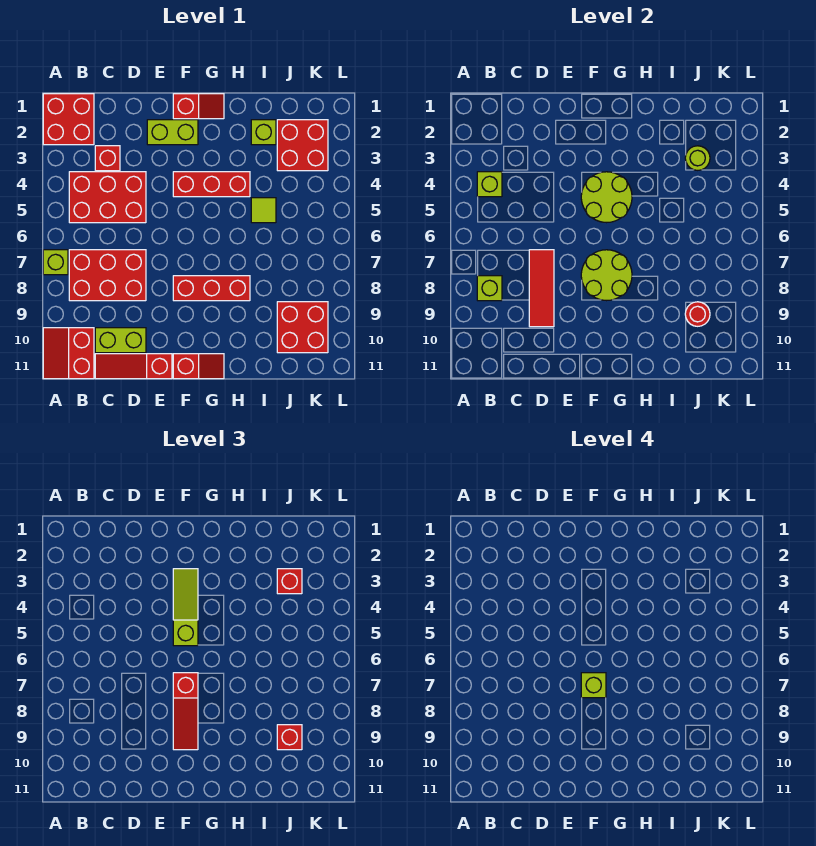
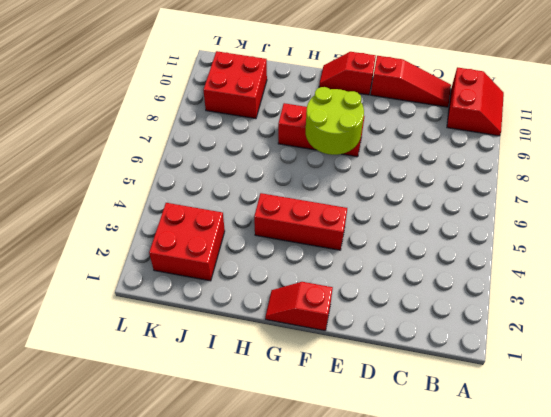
none -> red brick A1:B2 level 1
none -> lime brick A7 level 1
none -> red brick B4:D5 level 1

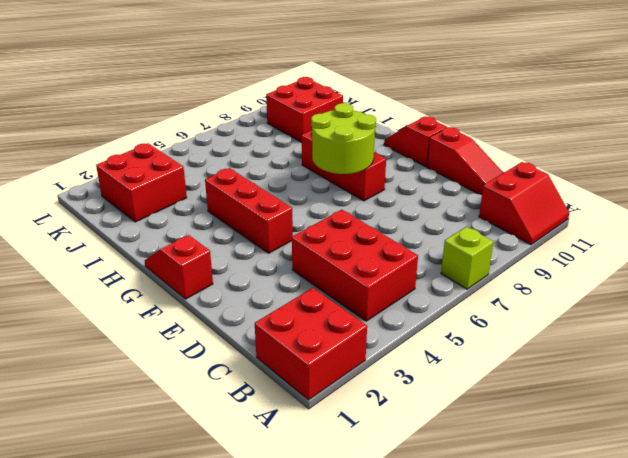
none -> red brick B7:D8 level 1
none -> red brick C3 level 1
none -> lime brick C10:D10 level 1

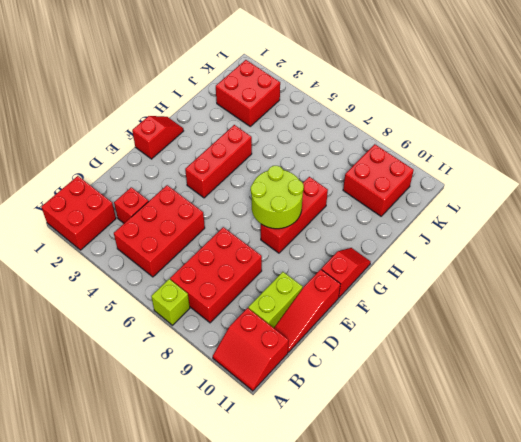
none -> lime brick E2:F2 level 1
none -> lime brick I2 level 1
none -> lime tile I5 level 1

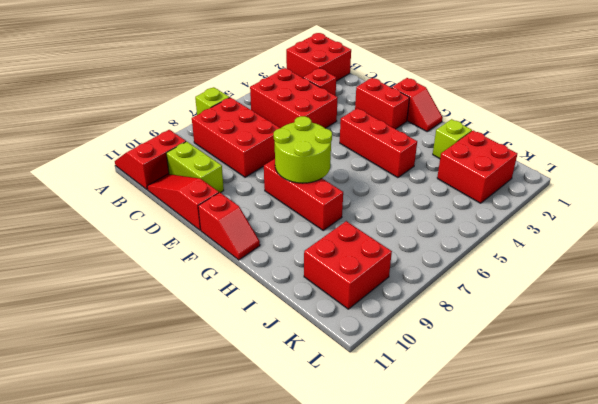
red brick E2:F2 level 1 -> lime brick E2:F2 level 1
none -> lime tile I5 level 1
none -> lime brick B4 level 2
none -> lime brick B8 level 2

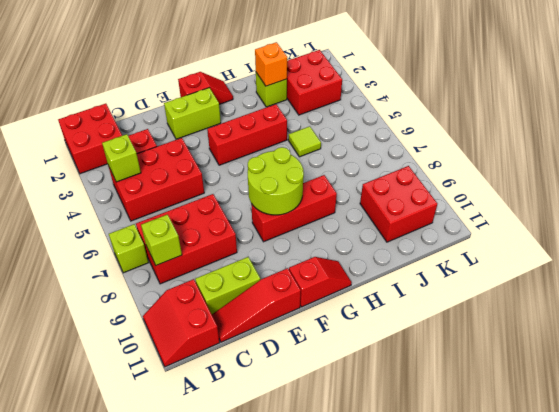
orange brick I2 level 2 -> none
none -> red tile D7:D9 level 2
none -> lime round brick F4:G5 level 2
none -> lime round brick J3 level 2

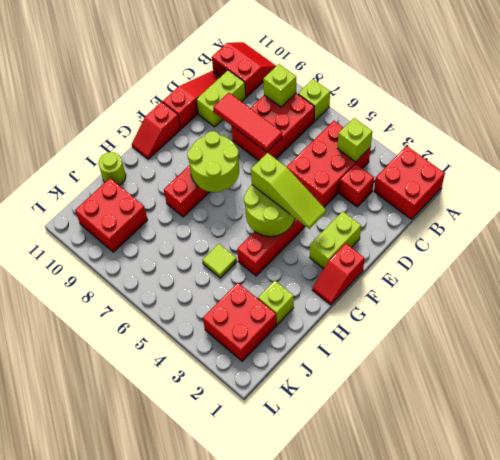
lime round brick I11 level 1 -> lime round brick J3 level 2
none -> red round brick J9 level 2
none -> red slope F7:F9 level 3 top 7
none -> red brick J3 level 3

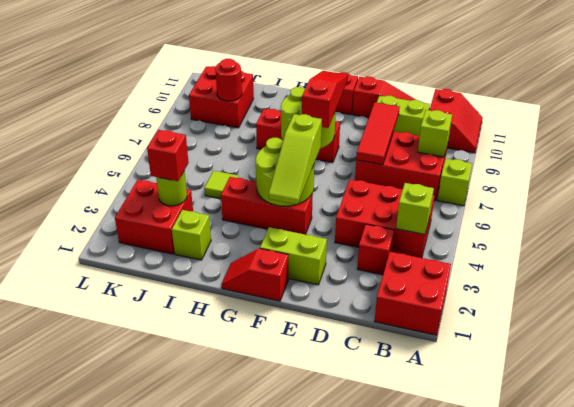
none -> red brick J9 level 3
none -> lime brick F7 level 4

